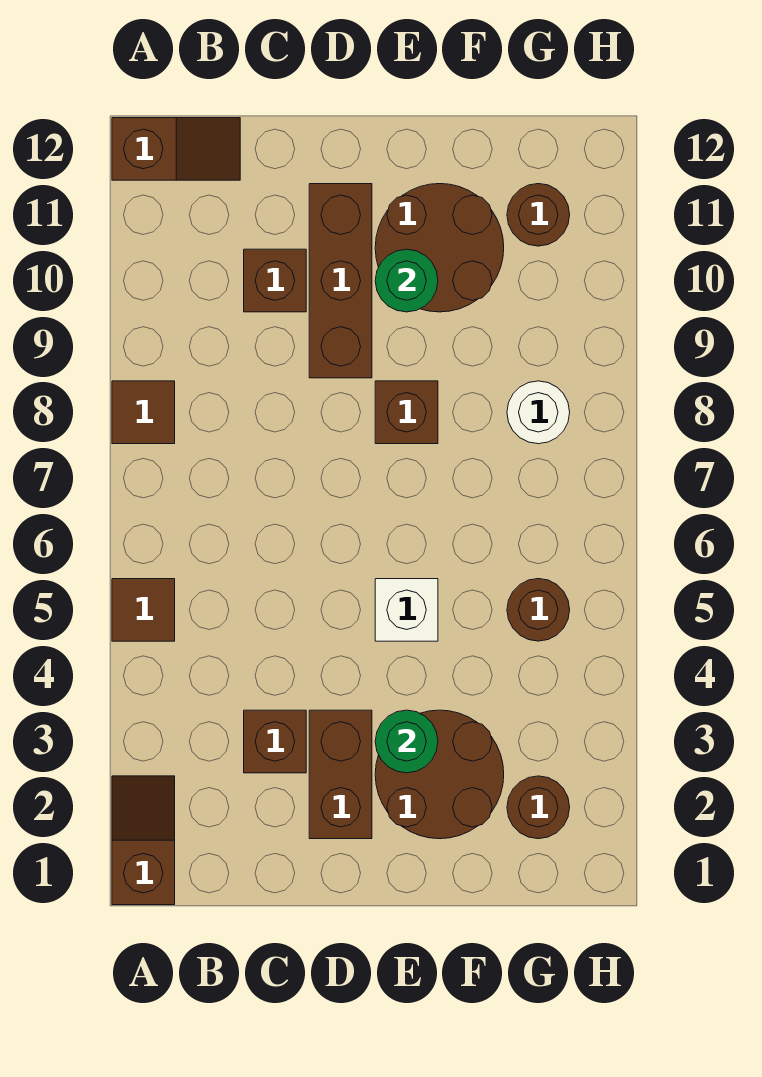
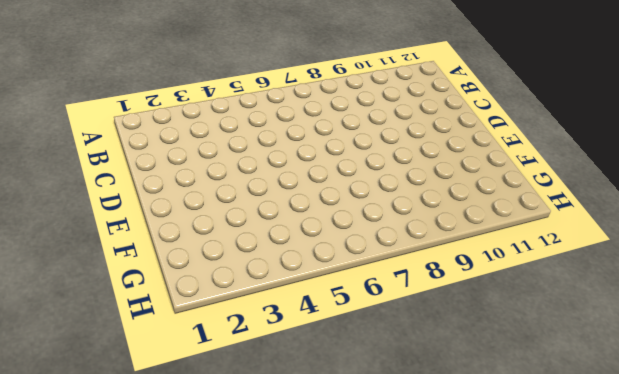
none -> brown slope A1:A2 level 1 top 1
none -> brown tile A5 level 1
none -> brown tile A8 level 1

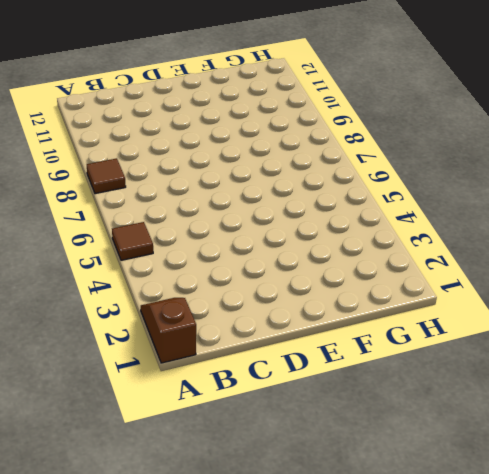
none -> brown slope A12:B12 level 1 top A
none -> brown brick C3 level 1
none -> brown brick C10 level 1

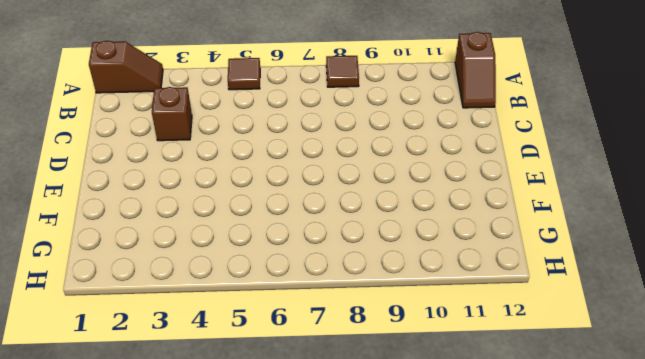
none -> brown brick C10 level 1
none -> brown brick D2:D3 level 1
none -> brown brick D9:D11 level 1

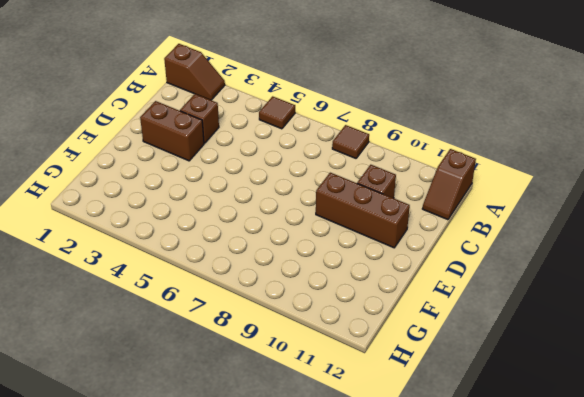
none -> brown round brick E2:F3 level 1
none -> white brick E5 level 1
none -> brown brick E8 level 1

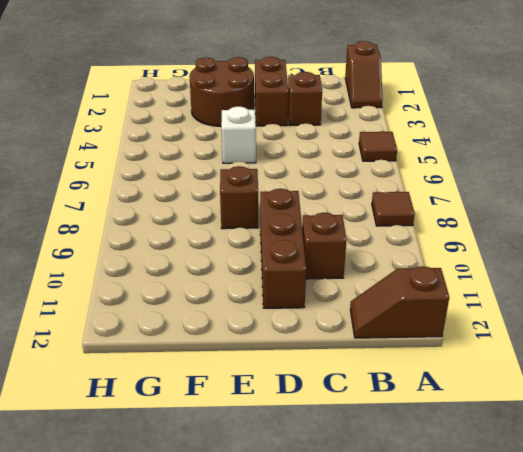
none -> brown round brick E10:F11 level 1
none -> brown round brick G2 level 1
none -> brown round brick G5 level 1

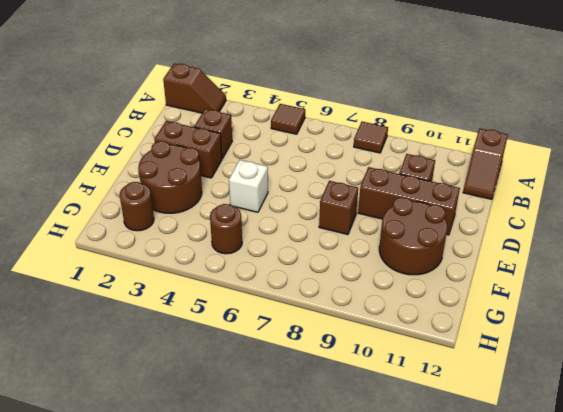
none -> white round brick G8 level 1
none -> brown round brick G11 level 1
none -> green round brick E3 level 2

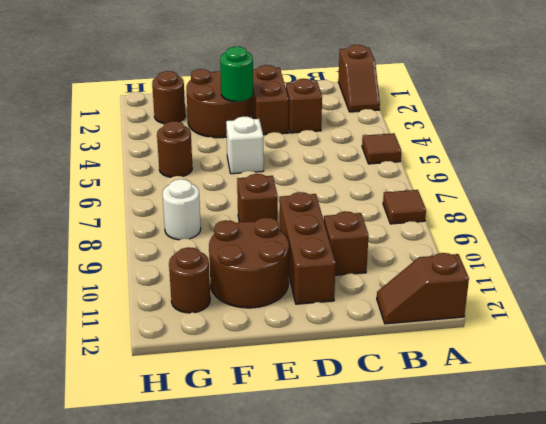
none -> green round brick E10 level 2

